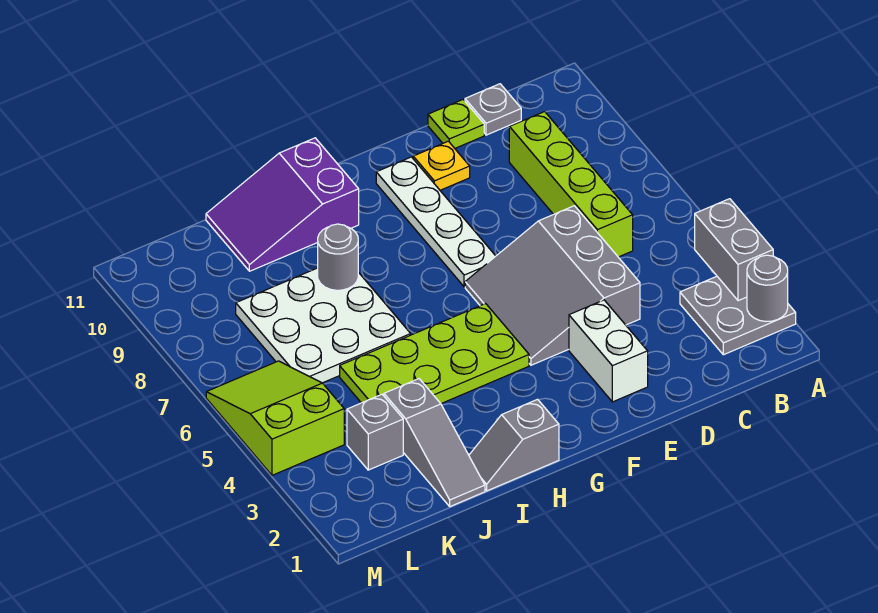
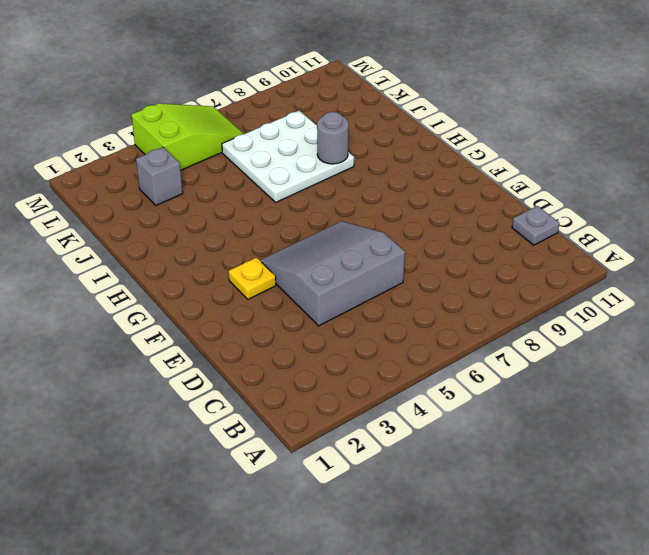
yellow plate F3 level 1 -> yellow plate E10 level 1
none -> grey plate A2:B3 level 1
none -> lime brick C6:C9 level 1
none -> lime plate D11 level 1

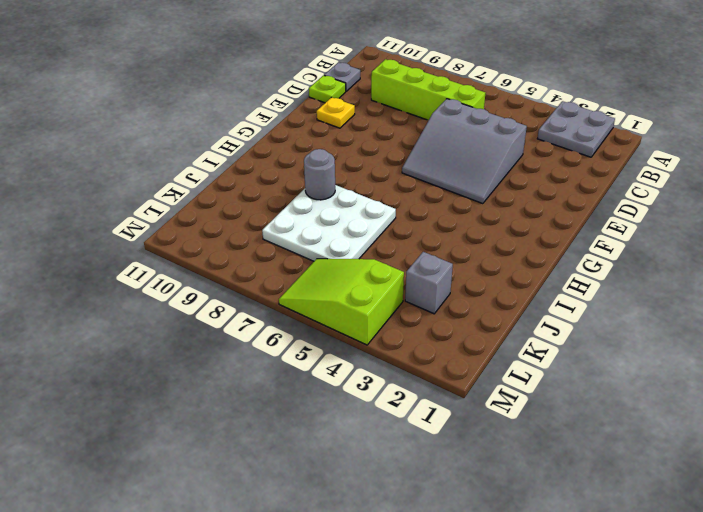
none -> white brick E2:E3 level 1
none -> white plate F7:F10 level 1
none -> lime plate G4:J5 level 1

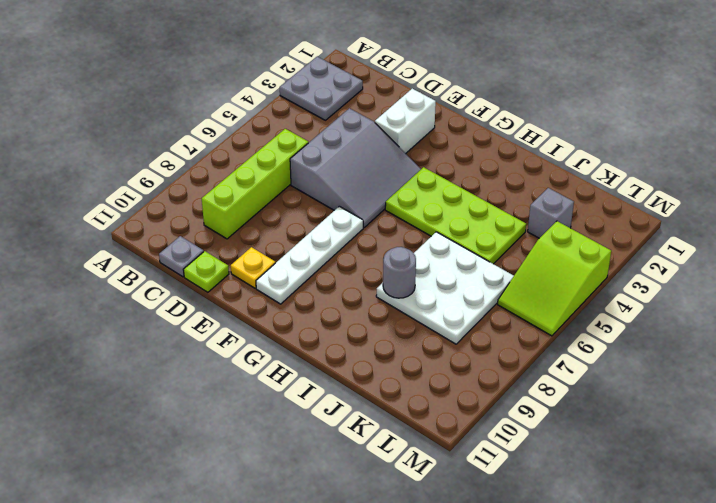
none -> grey slope H1:I1 level 1 top H
none -> purple slope H10:J11 level 1 top H
none -> grey slope J1:J3 level 1 top 3

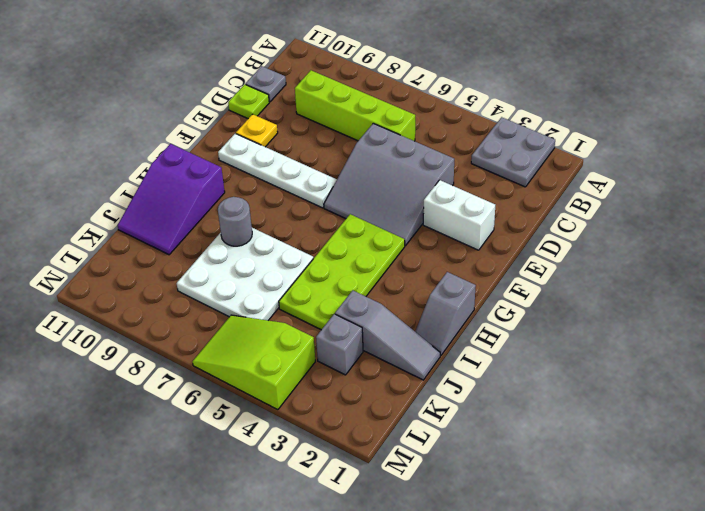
none -> grey round brick A2 level 2
none -> grey brick A3:A4 level 2

